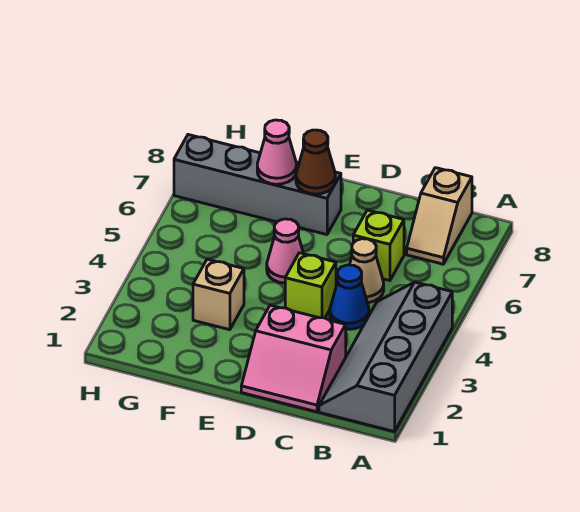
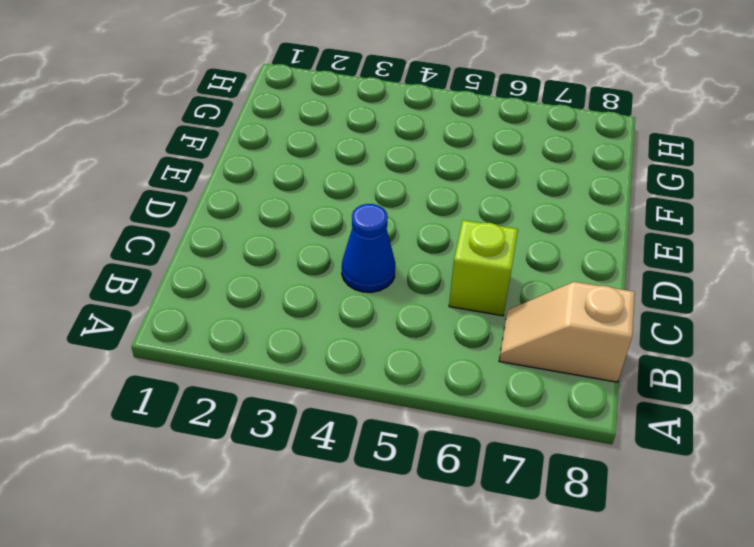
none -> grey slope A1:B4 level 1 top A
none -> pink slope C1:D2 level 1 top 2
none -> tan cone C5 level 1

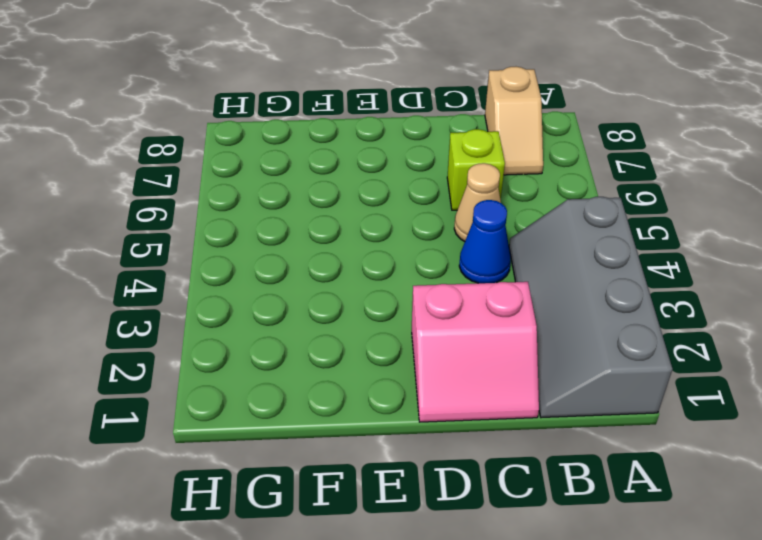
none -> lime brick D4 level 1
none -> pink cone E5 level 1
none -> grey brick E7:H7 level 1

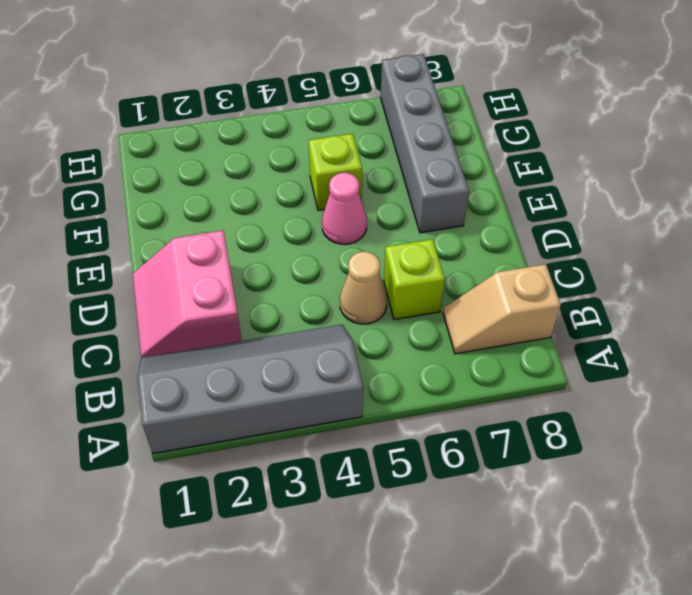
lime brick F5 level 1 -> lime brick D4 level 1
none -> blue cone C4 level 1
none -> tan brick F3 level 1
none -> brown cone E7 level 2

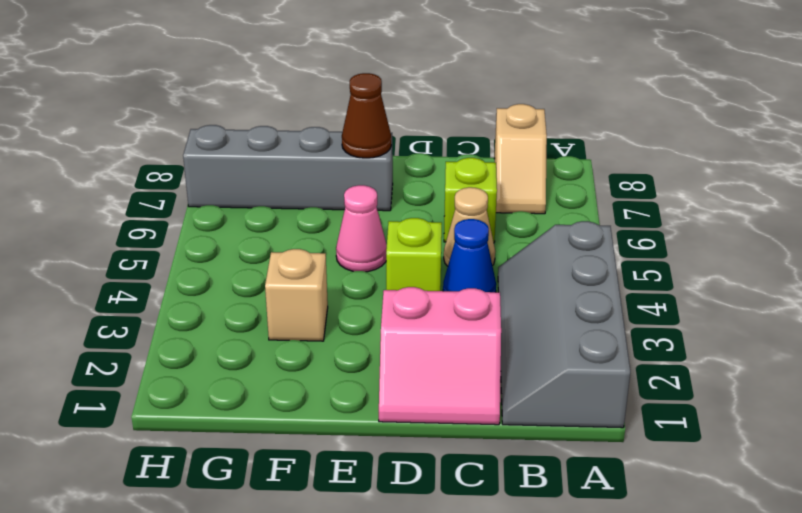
none -> pink cone F7 level 2

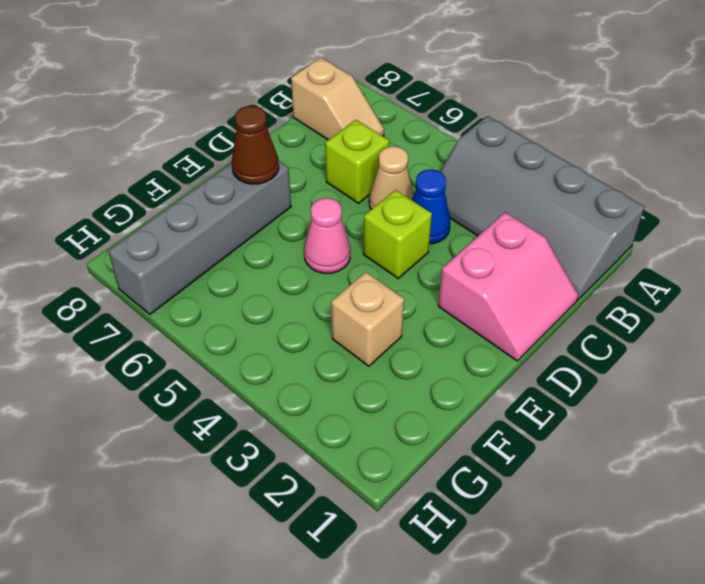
none -> pink cone F7 level 2

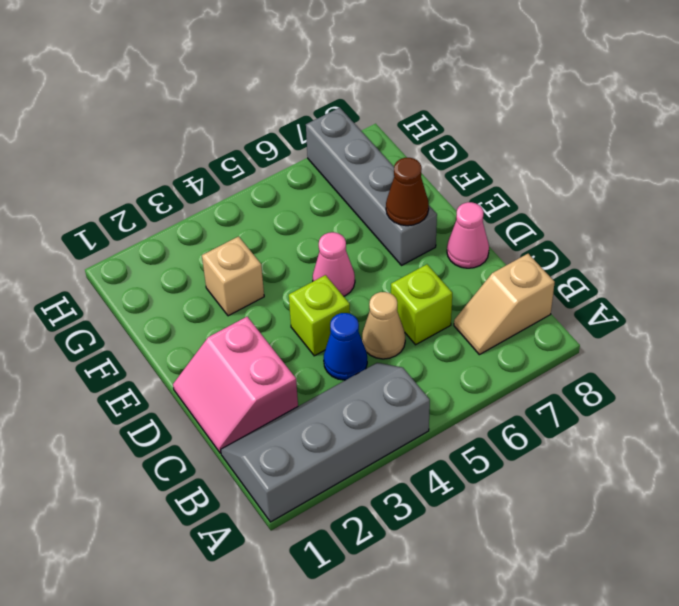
pink cone D8 level 1 -> pink cone F7 level 2

